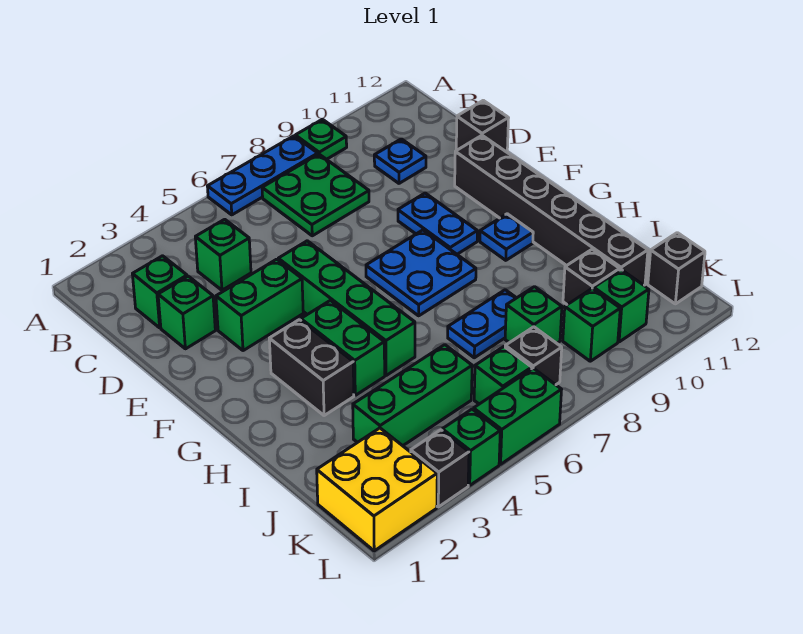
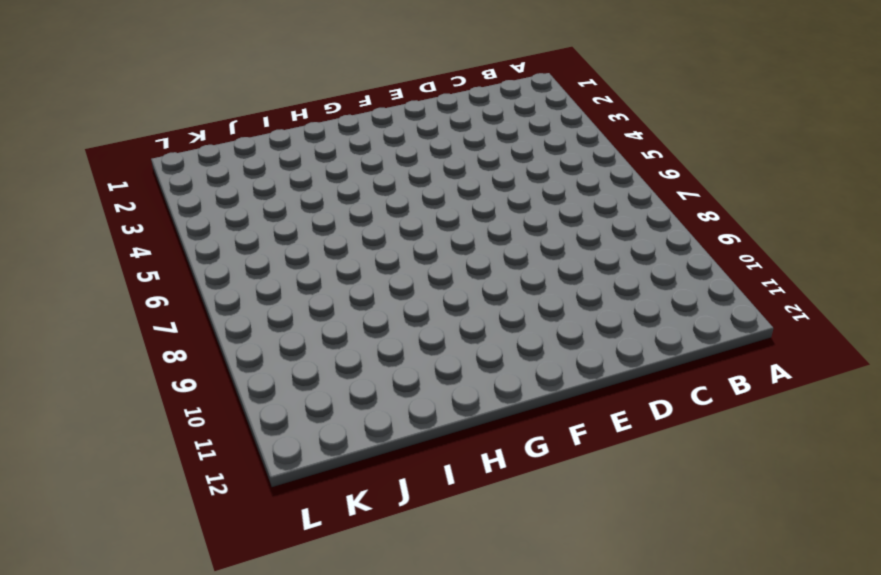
none -> blue plate A6:A8 level 1
none -> green plate A9 level 1
none -> green plate B7:C8 level 1

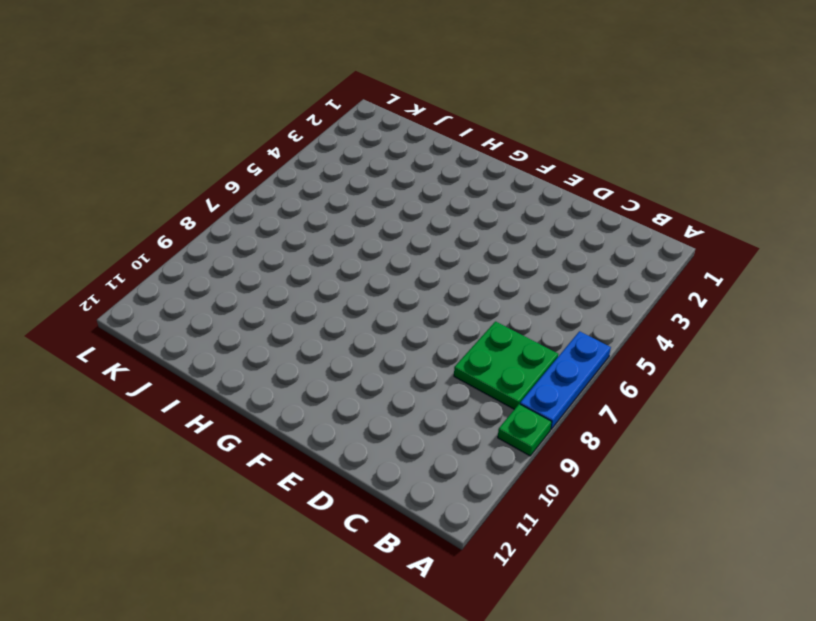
none -> green brick C2 level 1
none -> green brick C4 level 1
none -> blue plate C10 level 1

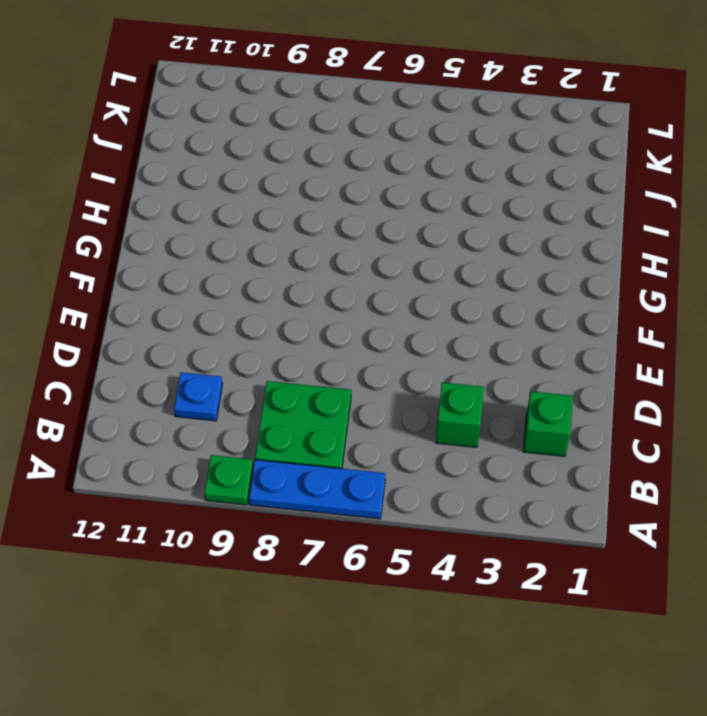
none -> green brick D2 level 1
none -> black brick D12 level 1
none -> green brick E3:E4 level 1

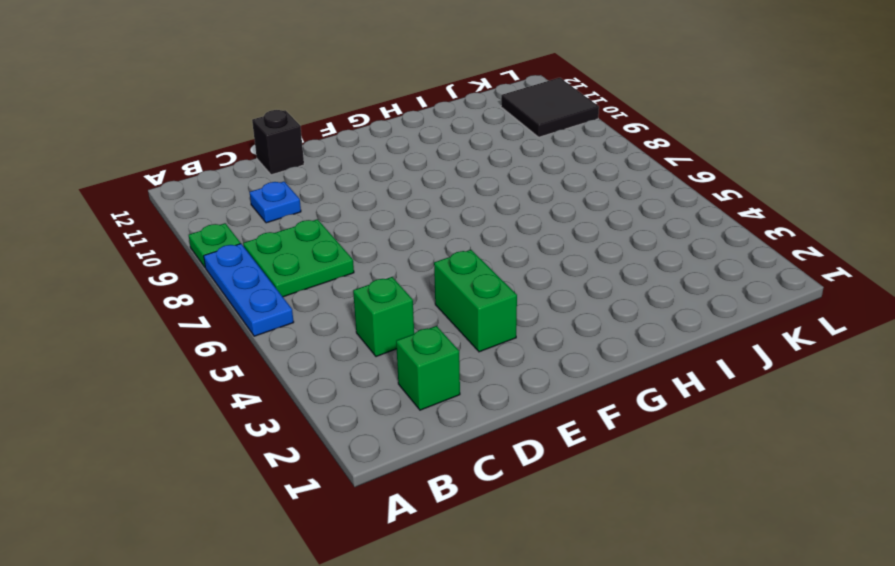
black tile K10:L11 level 1 -> green brick K10 level 1
none -> green brick D2 level 1
none -> green brick E5:H5 level 1
none -> blue plate E9:F9 level 1

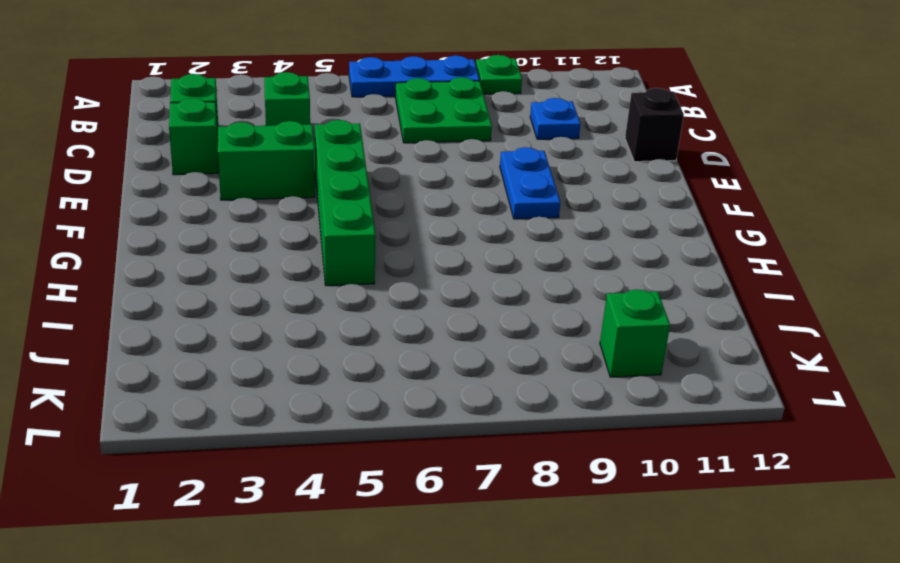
none -> black brick E11:J11 level 1
none -> blue plate F7:G8 level 1
none -> black brick G3:H3 level 1

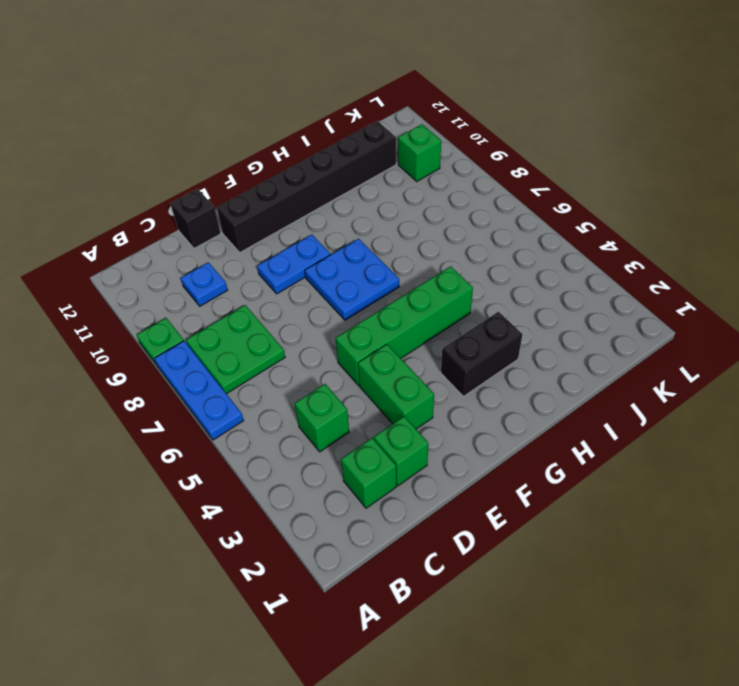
none -> green brick G4:H4 level 1
none -> blue plate G10 level 1
none -> blue plate I7:I8 level 1

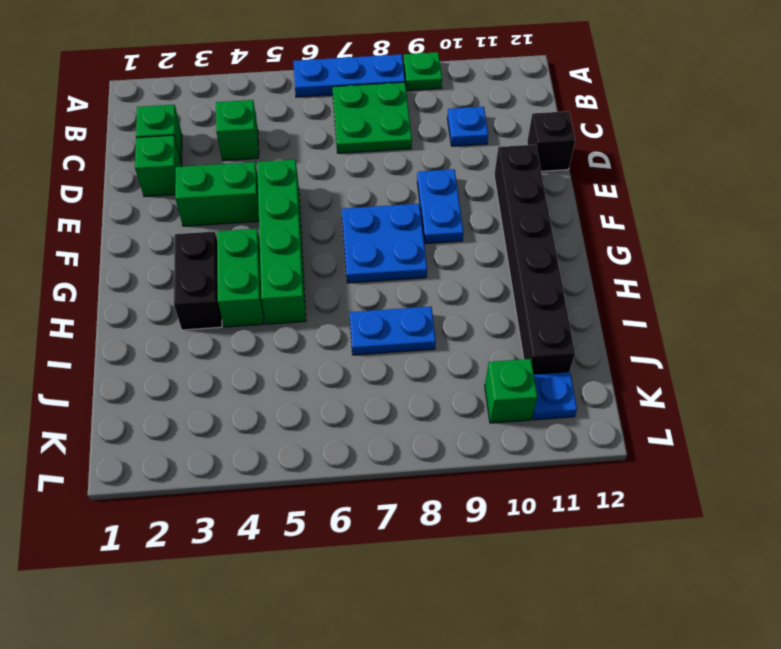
blue plate K11 level 1 -> blue plate G10 level 1
none -> green brick J3:J5 level 1
none -> green brick J8 level 1
none -> black brick J10 level 1

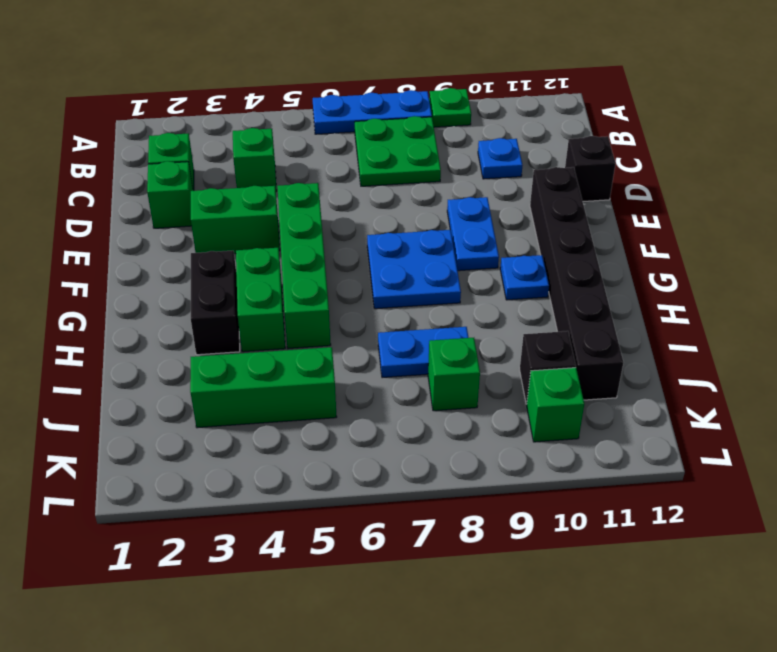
none -> yellow brick K1:L2 level 1
none -> green brick K6 level 1
none -> black brick K7 level 1

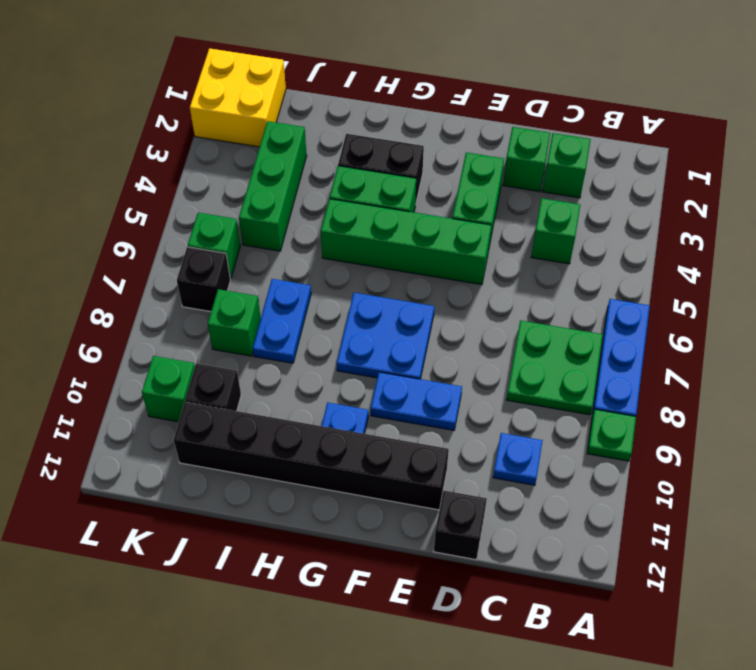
none -> green brick K9 level 1
none -> black brick K12 level 1
none -> black brick L3 level 1

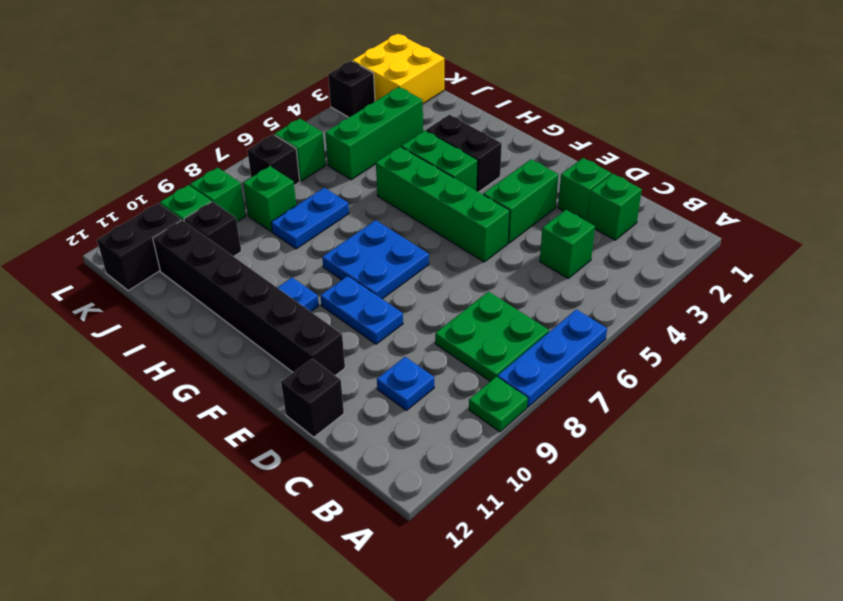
black brick K11:K12 level 1 -> black brick K12 level 1
none -> green brick L4 level 1
none -> green brick L5:L6 level 1

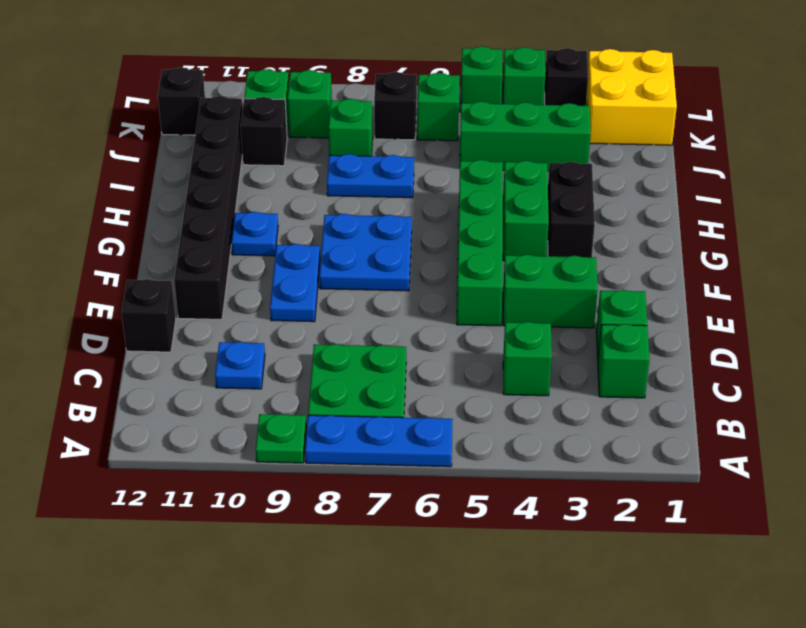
green brick L5 level 1 -> green brick L5:L6 level 1

